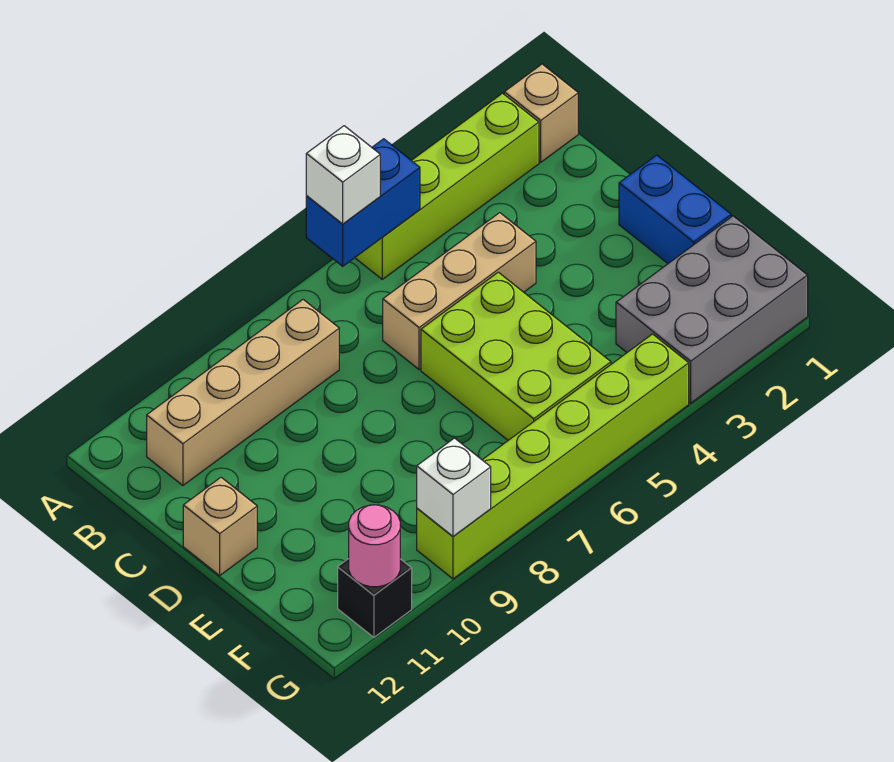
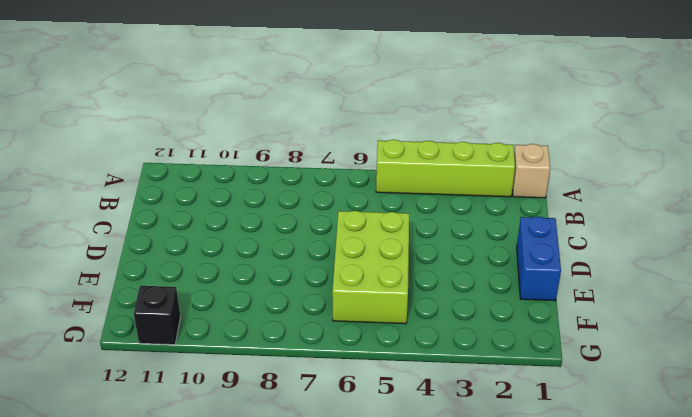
none -> tan brick B8:B11 level 1
none -> tan brick C4:C6 level 1
none -> tan brick D12 level 1

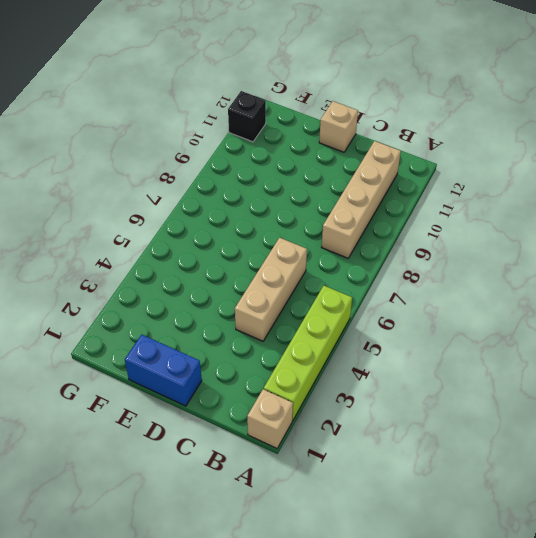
none -> lime brick D5:F6 level 1
none -> grey brick F1:G3 level 1
none -> lime brick G4:G9 level 1

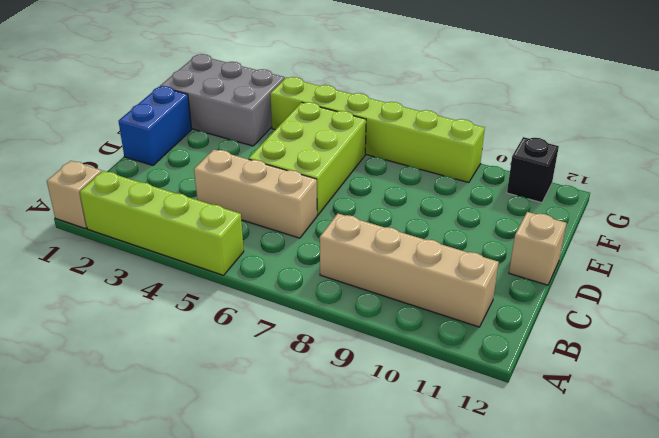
none -> blue brick A5:A6 level 2
none -> white brick G9 level 2
none -> pink round brick G11 level 2

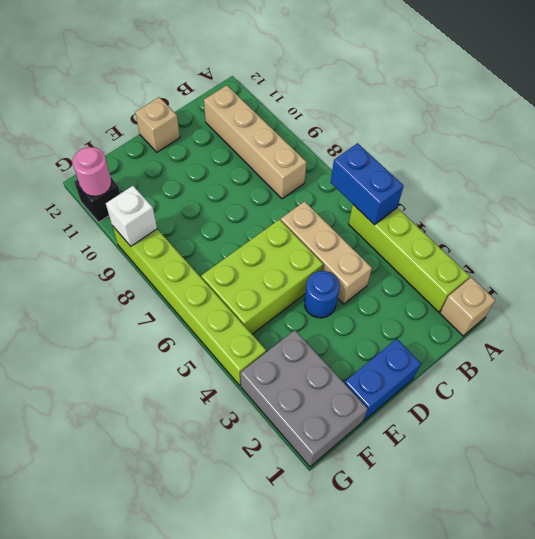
blue round brick D4 level 1 -> none
none -> white brick A6 level 3

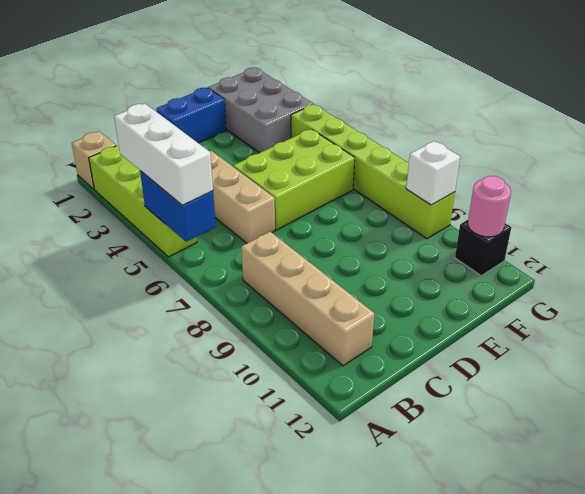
white brick A4:A6 level 3 -> white brick A6 level 3
none -> tan brick D12 level 1

